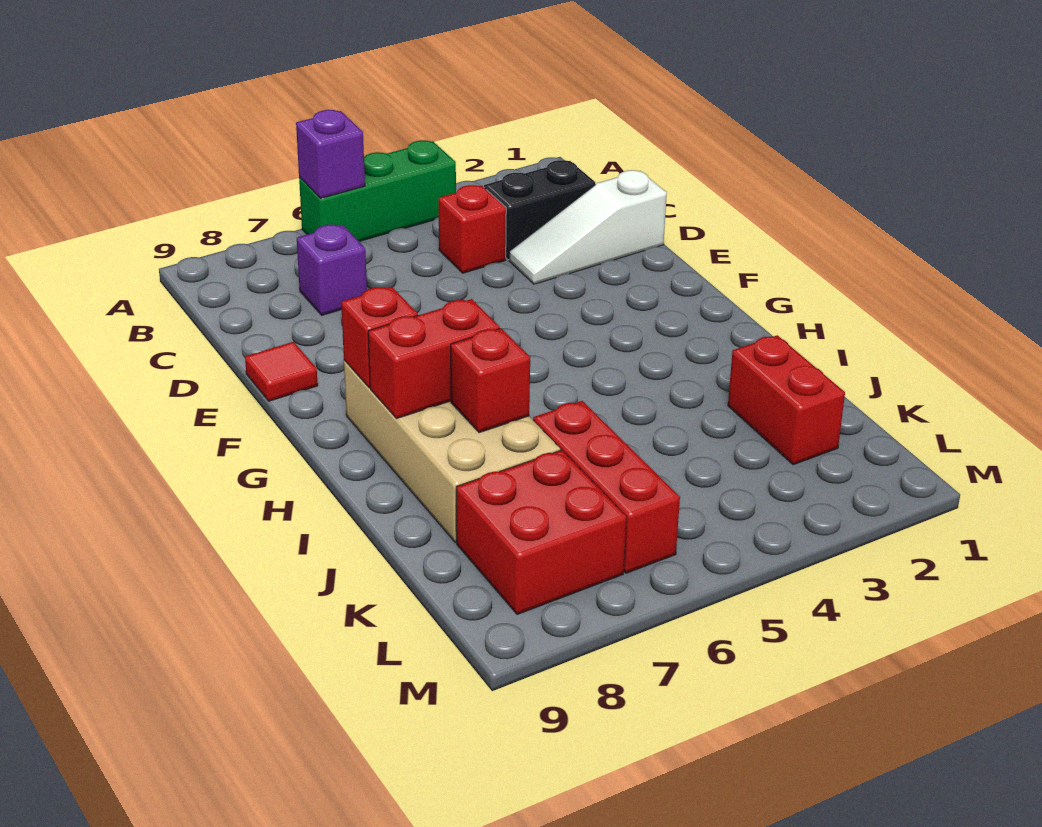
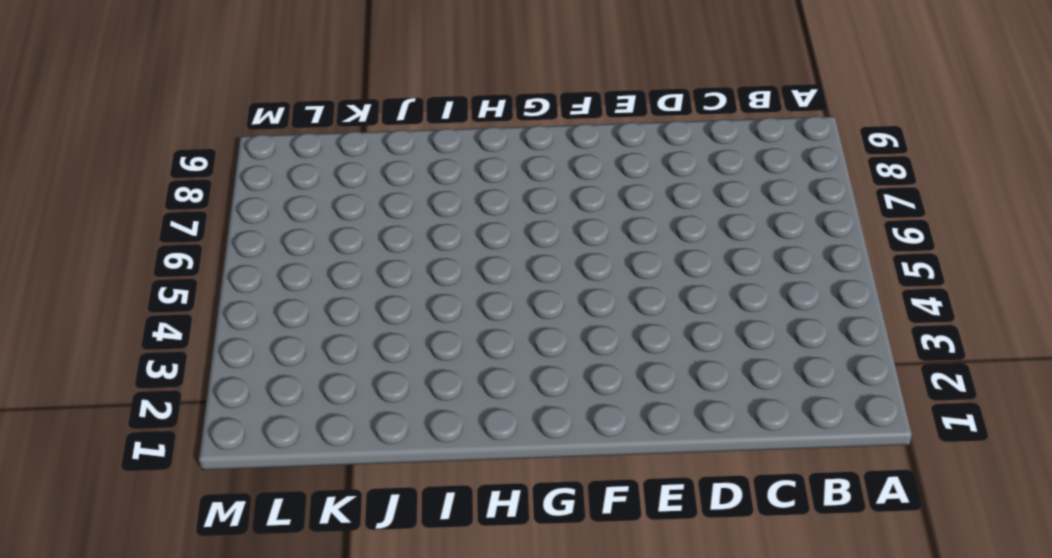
none -> green brick A4:A6 level 1
none -> black brick C2:C3 level 1
none -> red brick C4 level 1

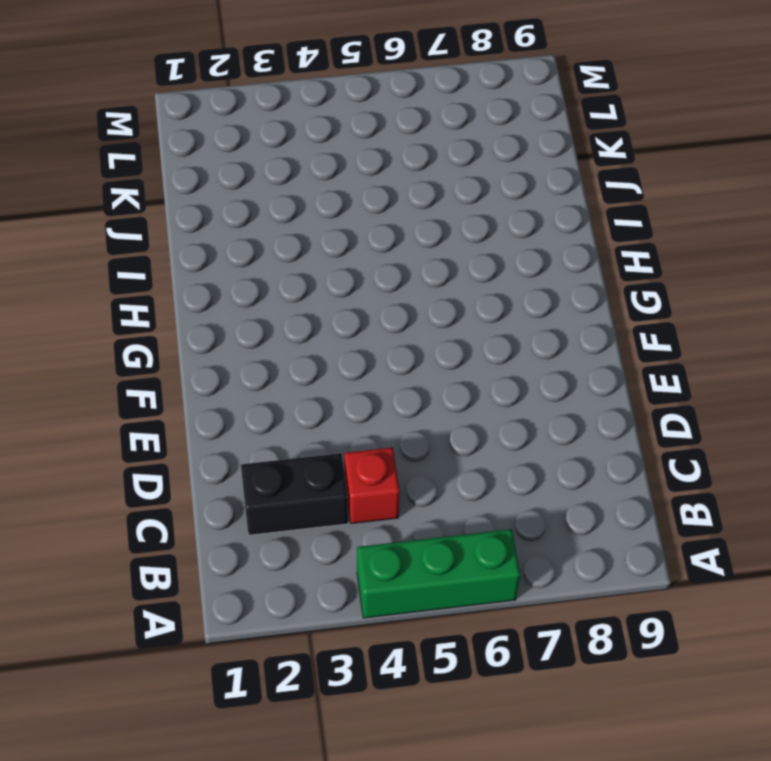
none -> purple brick C7 level 1
none -> white slope D1:D3 level 1 top 1
none -> red tile E9 level 1

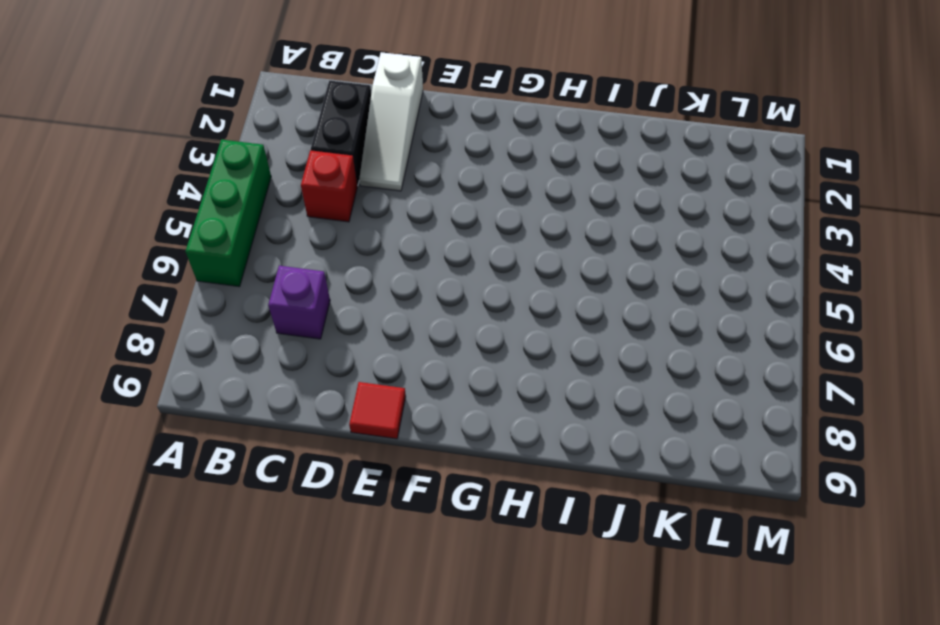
none -> tan brick G7:J8 level 1
none -> red brick J2:K2 level 1
none -> red brick J6:L6 level 1

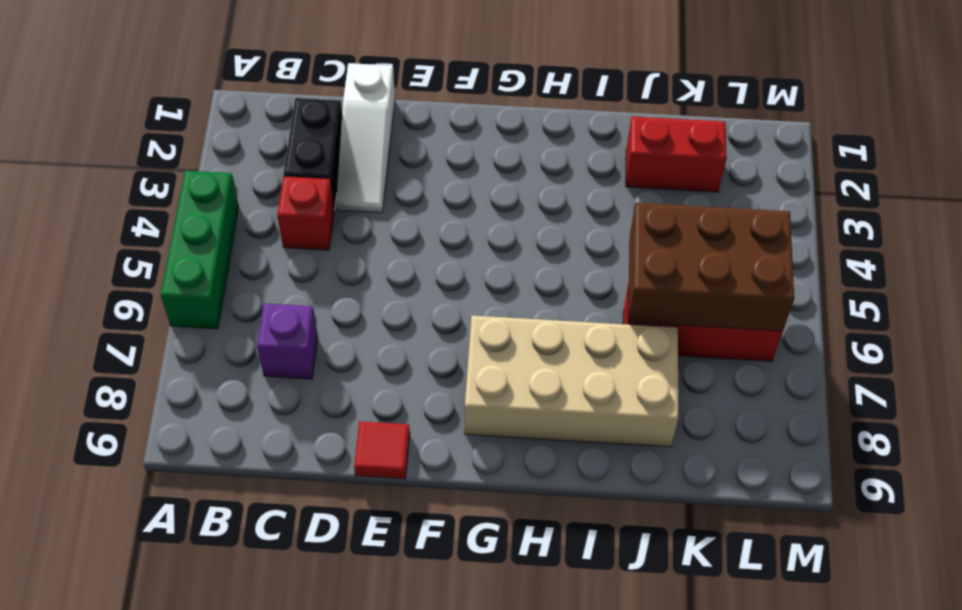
brown brick J5:L6 level 2 -> none
none -> red brick K7:L8 level 1
none -> purple brick A6 level 2
none -> red brick G8 level 2

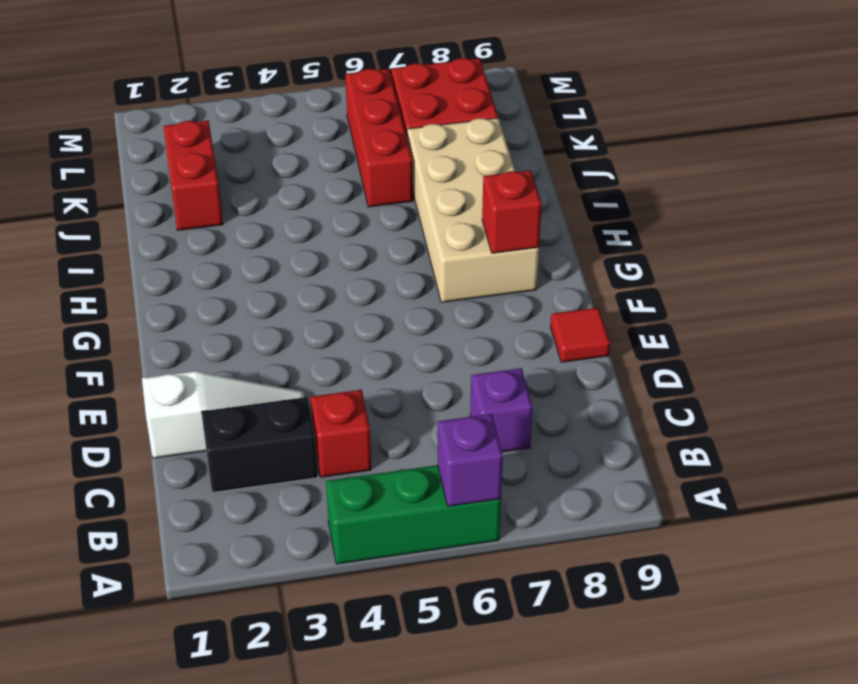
none -> red brick H7:H8 level 2
none -> red brick I7 level 2

